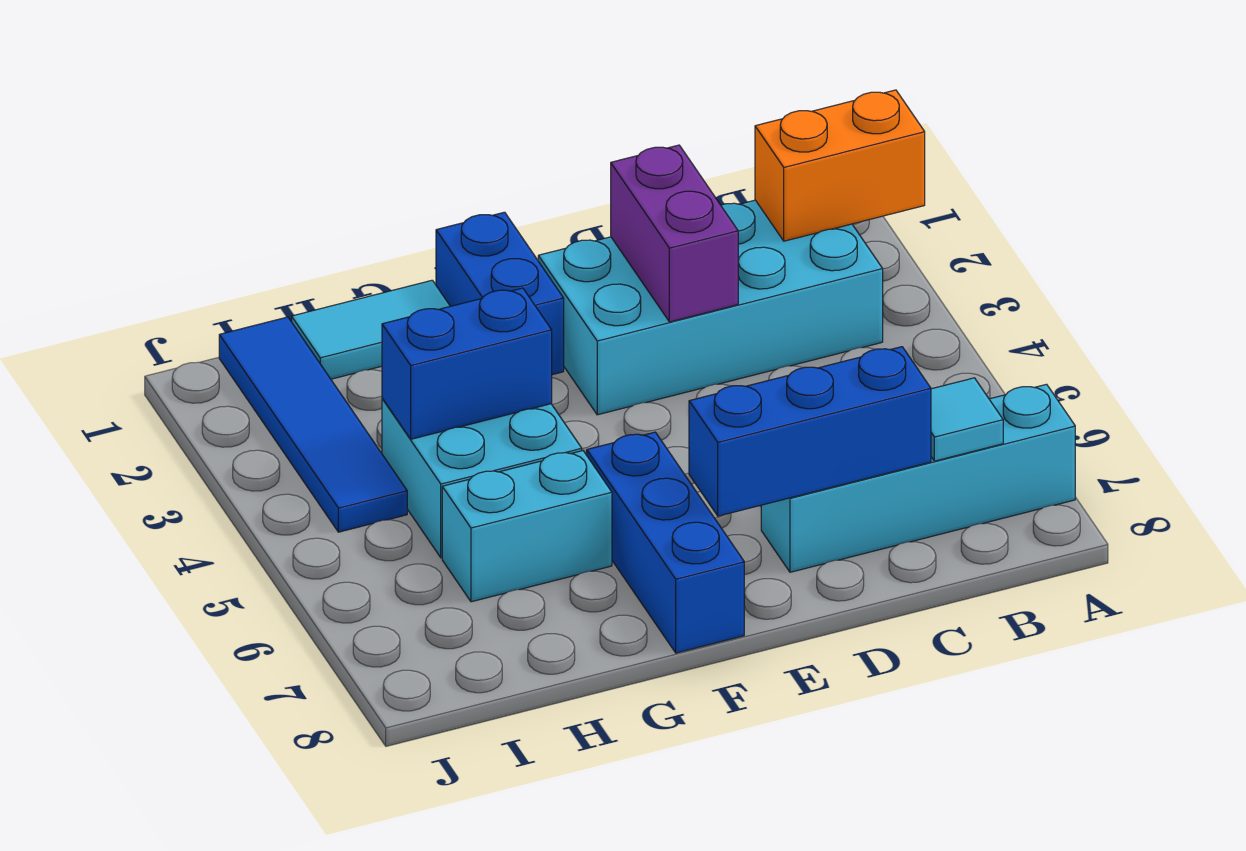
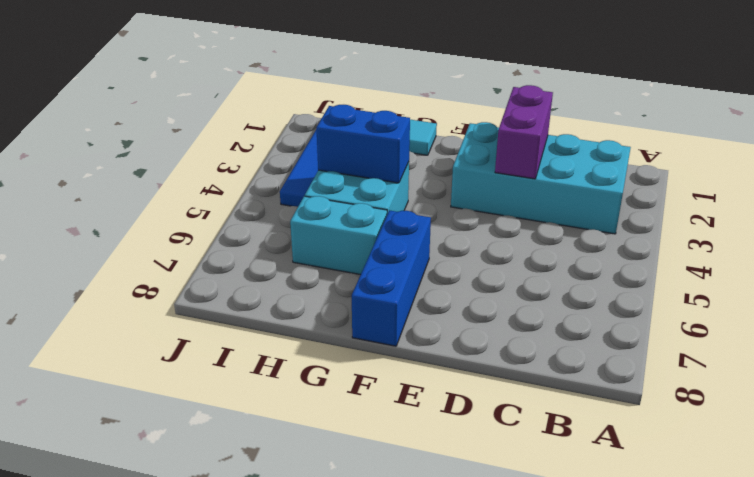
none -> cyan brick A7:D7 level 1
none -> blue brick F1:F2 level 1
none -> orange brick A2:B2 level 2

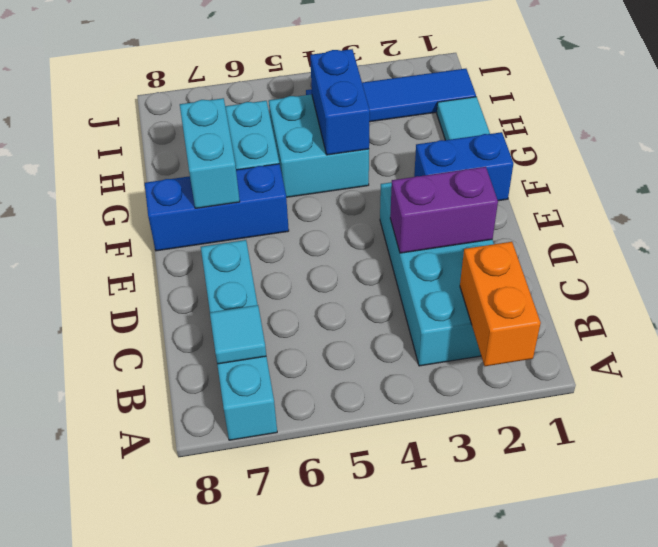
cyan brick F7:G7 level 2 -> none
none -> blue brick C7:E7 level 2

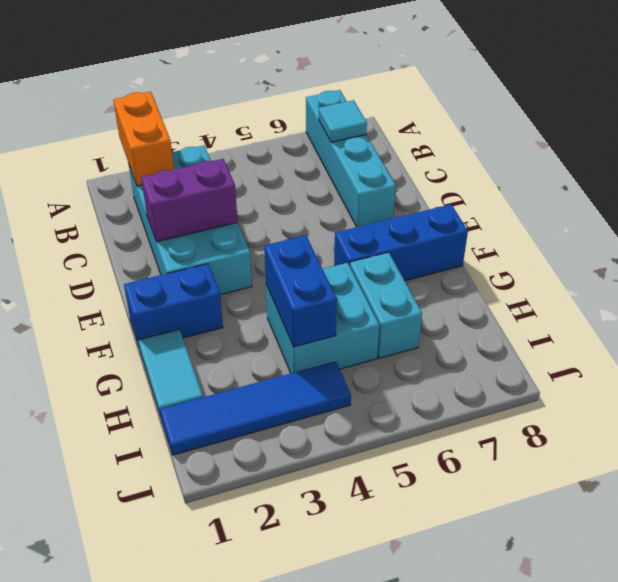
none -> blue brick C7:E7 level 2

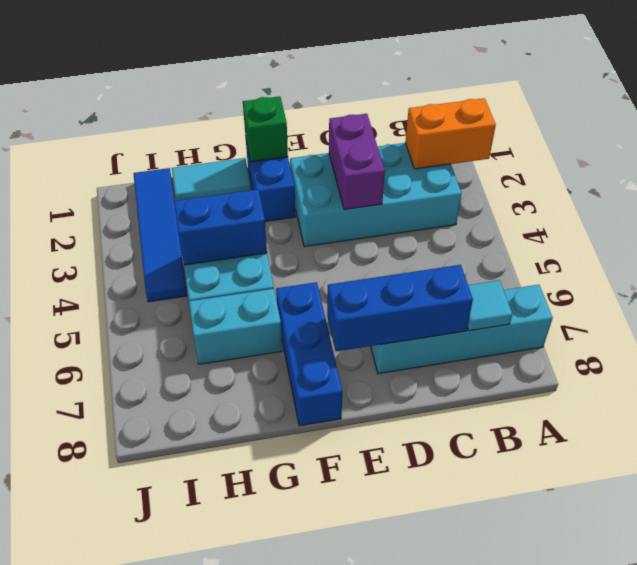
green brick F1 level 2 -> none

